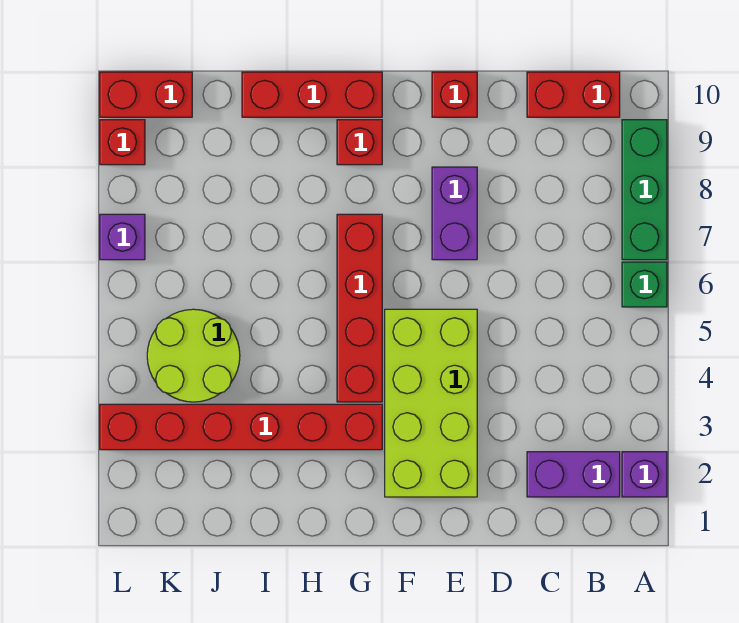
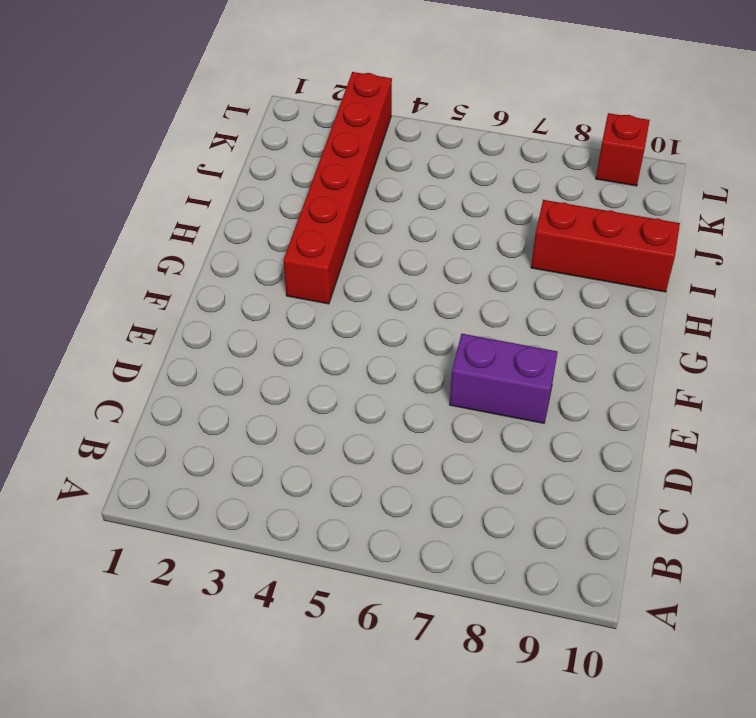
red brick I8:I10 level 1 -> red brick G10:I10 level 1
none -> purple brick A2 level 1
none -> green brick A6 level 1
none -> green brick A7:A9 level 1

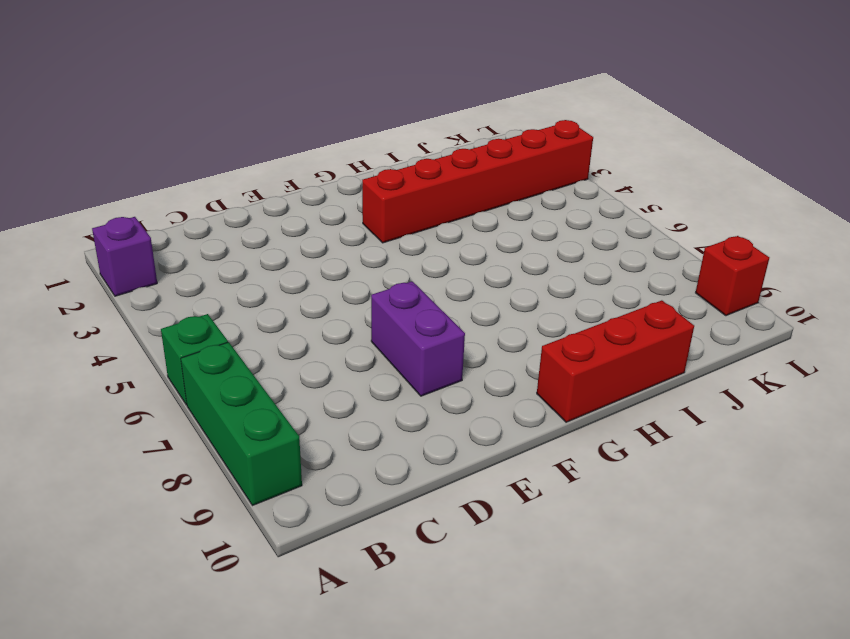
none -> purple brick B2:C2 level 1
none -> red brick B10:C10 level 1
none -> lime brick E2:F5 level 1

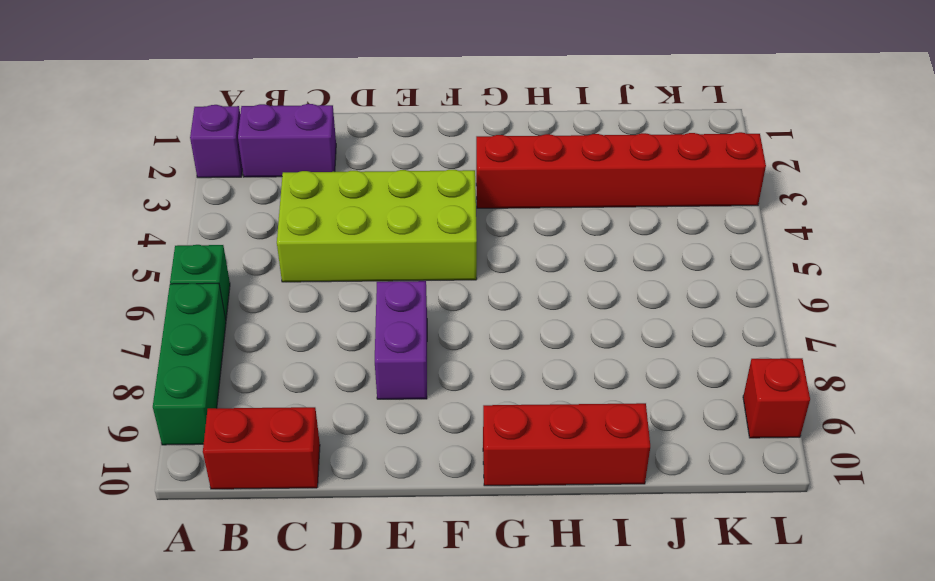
lime brick C4:F5 level 1 -> lime brick E2:F5 level 1
none -> red brick E10 level 1
none -> red brick G4:G7 level 1
none -> red brick G9 level 1

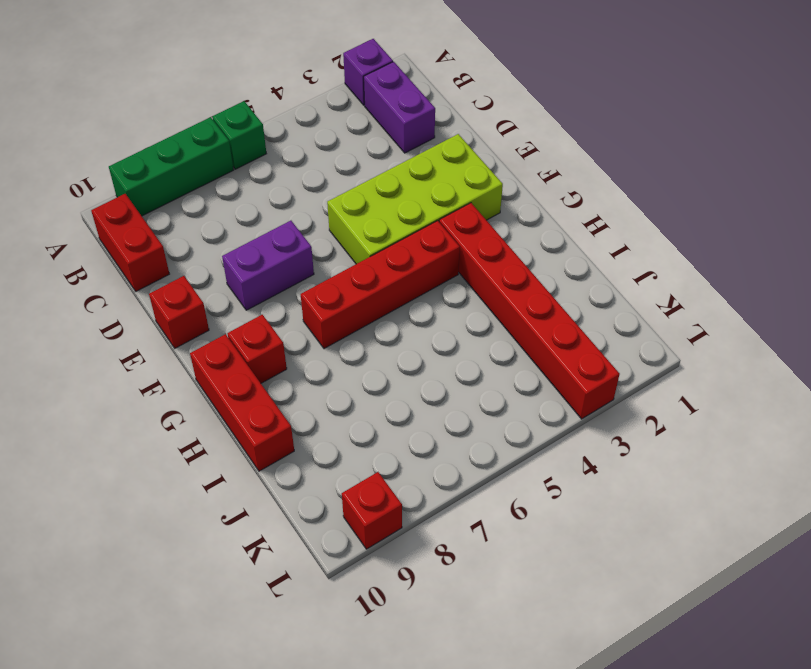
none -> lime round brick J4:K5 level 1
none -> red brick K10:L10 level 1
none -> purple brick L7 level 1

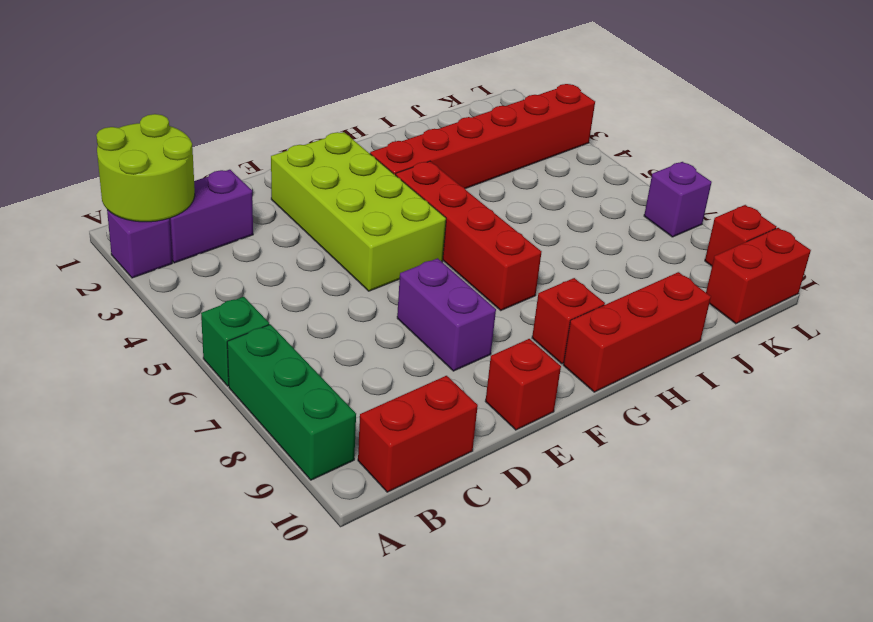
lime round brick A1:B2 level 2 -> lime round brick J4:K5 level 1

